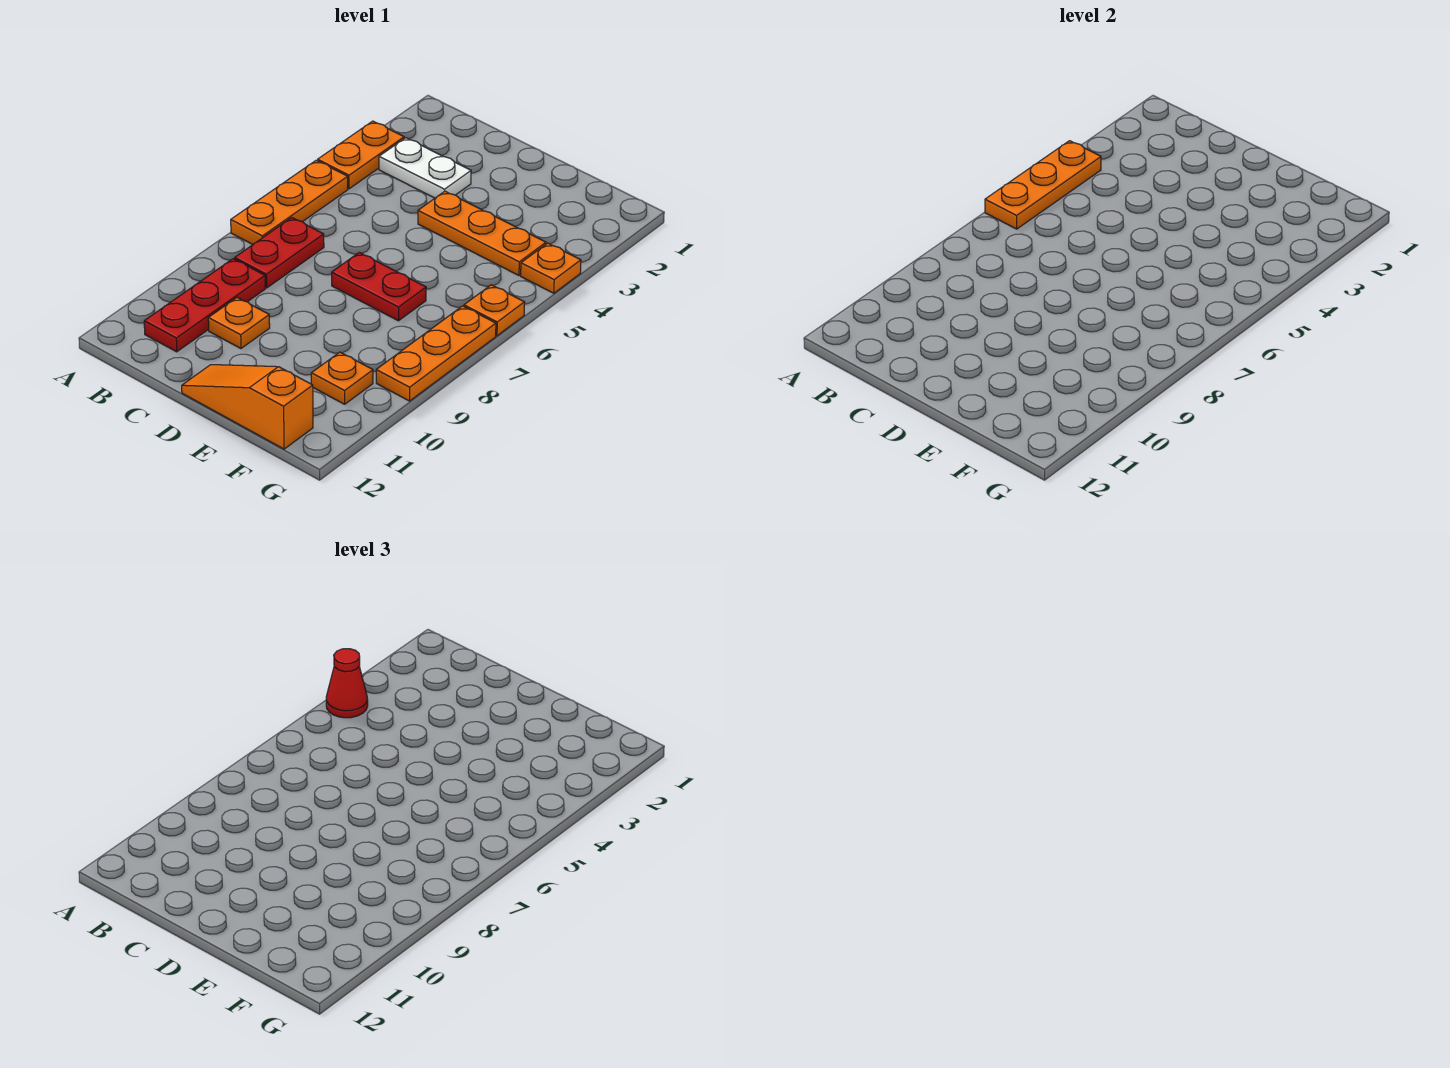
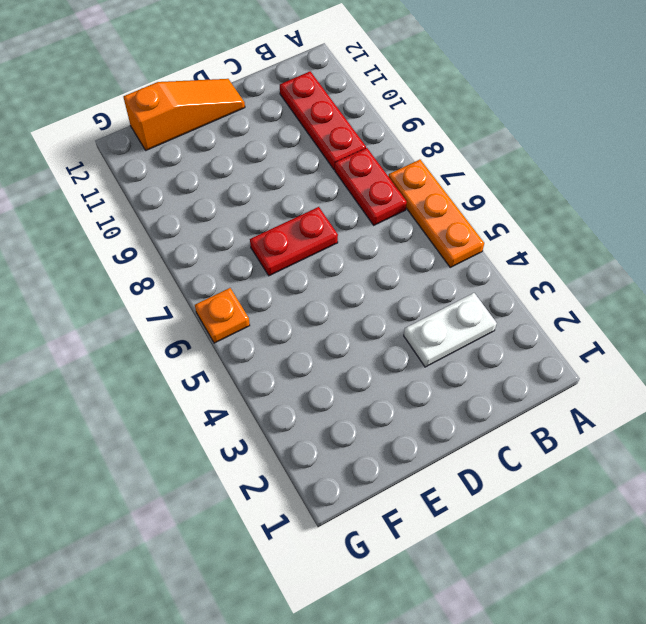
none -> orange plate A3:A4 level 1
none -> orange plate C10 level 1
none -> orange plate D4:F4 level 1

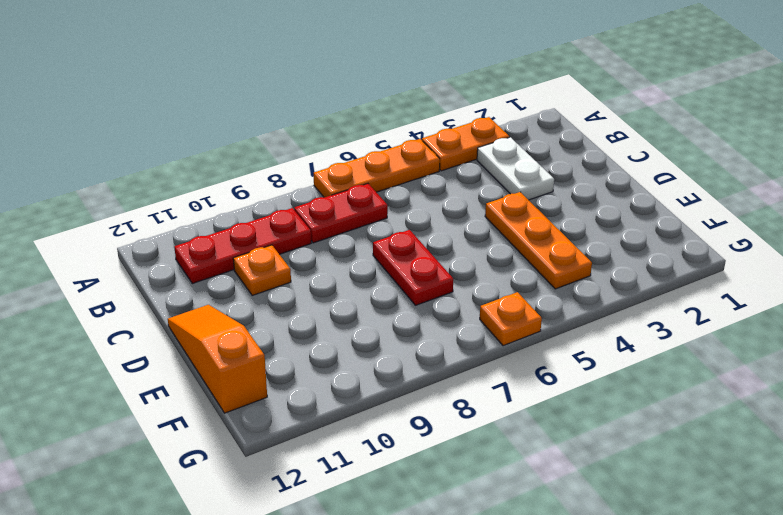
none -> orange plate F10 level 1
none -> orange plate G4 level 1
none -> orange plate G7:G9 level 1

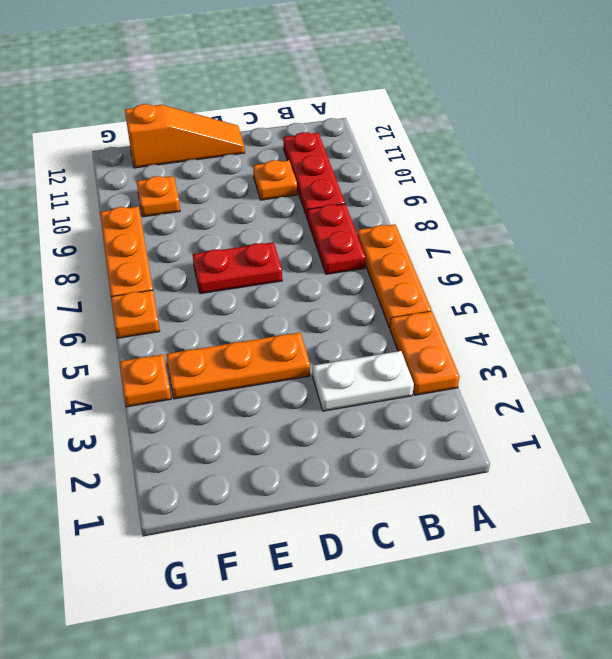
none -> orange plate A4:A6 level 2
none -> red cone A4 level 3

